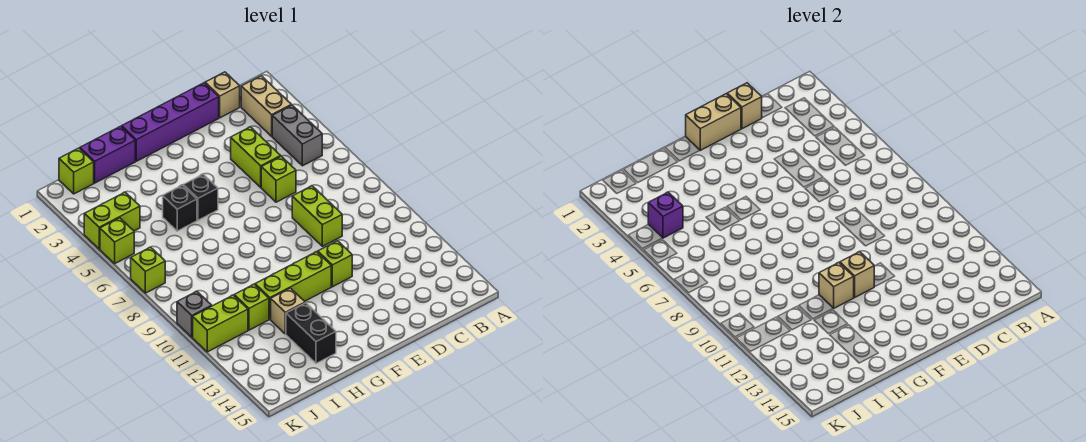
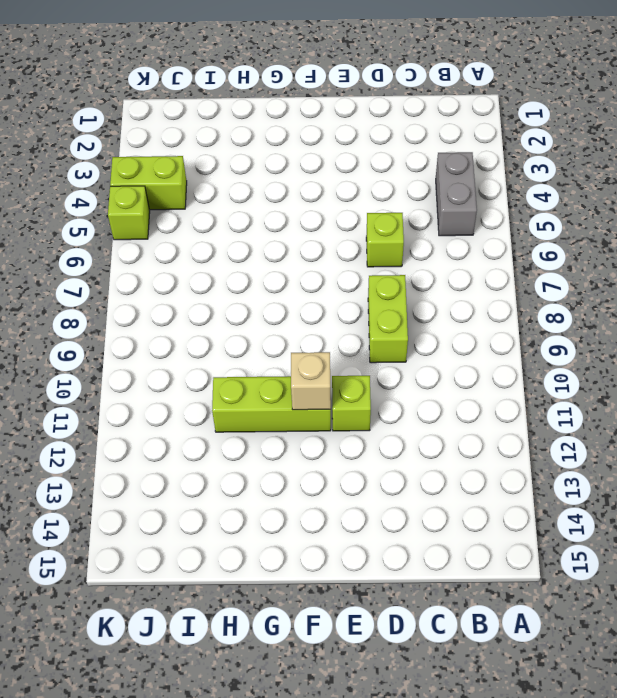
none -> tan brick B2:B3 level 1
none -> tan brick C1 level 1
none -> purple brick D1:G1 level 1

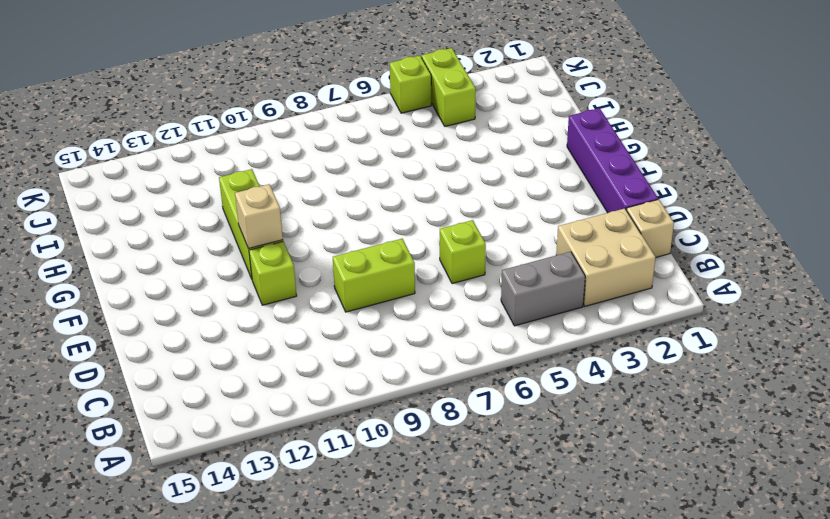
tan brick B2:C3 level 1 -> tan brick B2:B3 level 1
none -> lime brick D4:D5 level 1
none -> black brick G5 level 1
none -> purple brick H1:I1 level 1

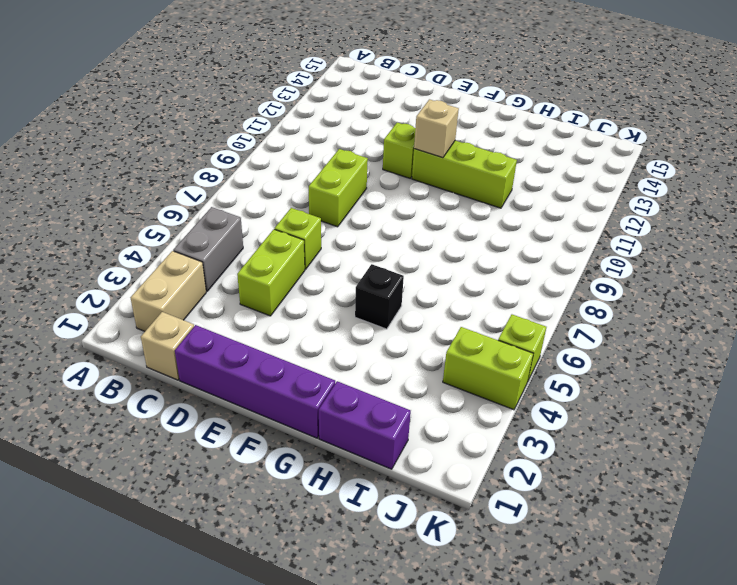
none -> black brick H5 level 1
none -> tan brick H12 level 1
none -> black brick H13:H14 level 1

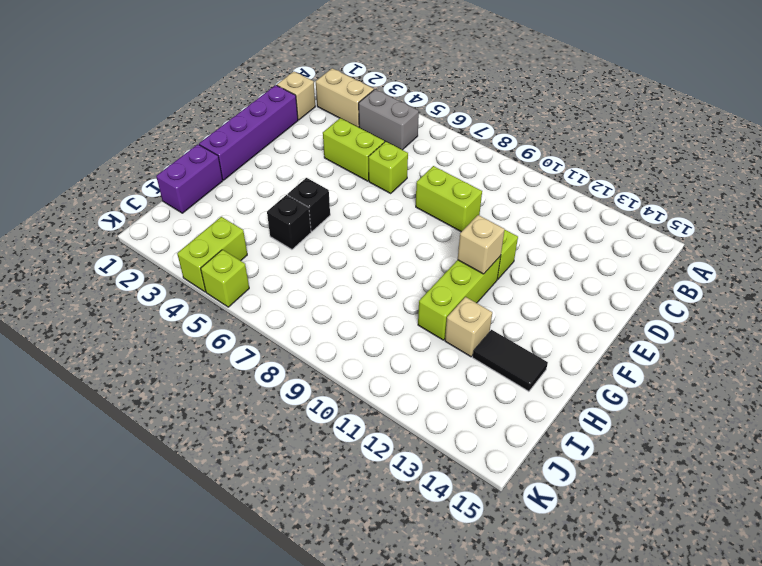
black tile H13:H14 level 1 -> black brick H13:H14 level 1
none -> lime brick I11 level 1
none -> lime brick J1 level 1
none -> lime brick J11:K11 level 1

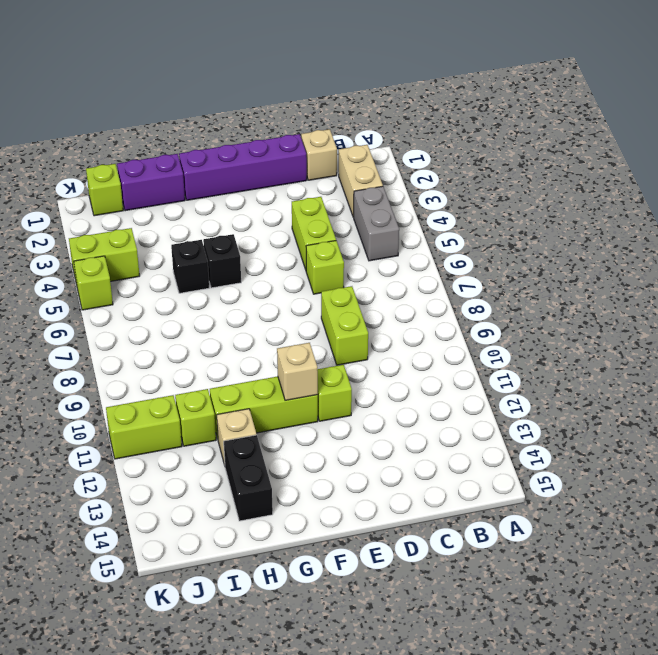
none -> lime brick K7 level 1
none -> grey brick K10 level 1
none -> tan brick D1 level 2

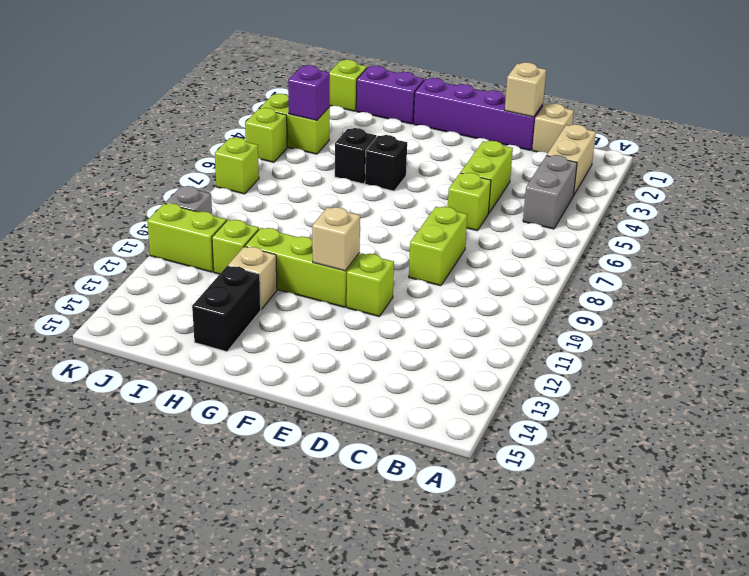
none -> tan brick E1:F1 level 2
none -> tan brick G11 level 2

